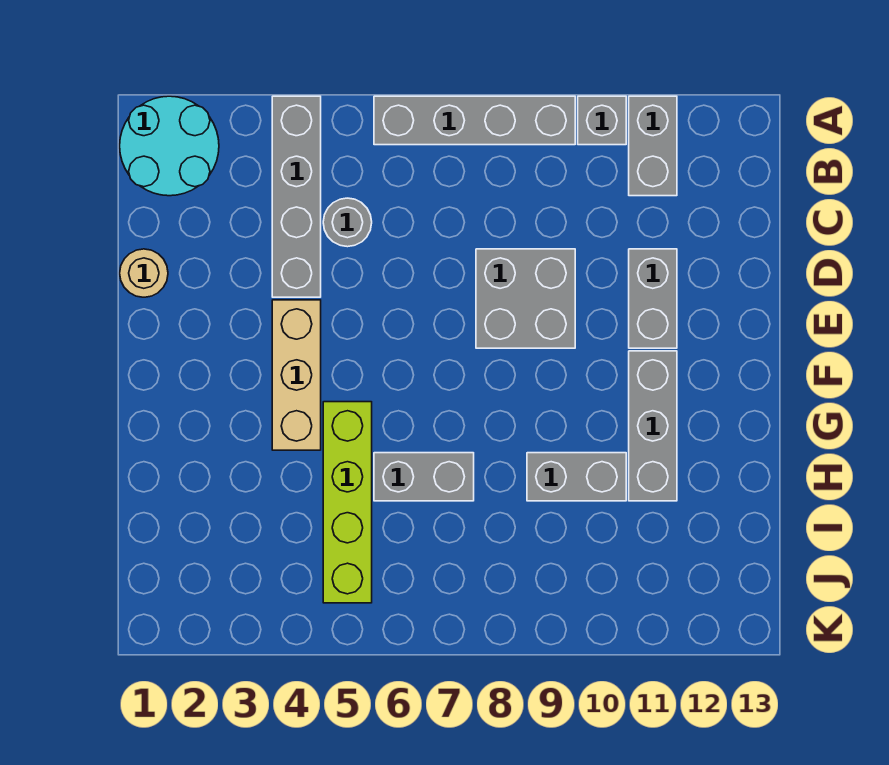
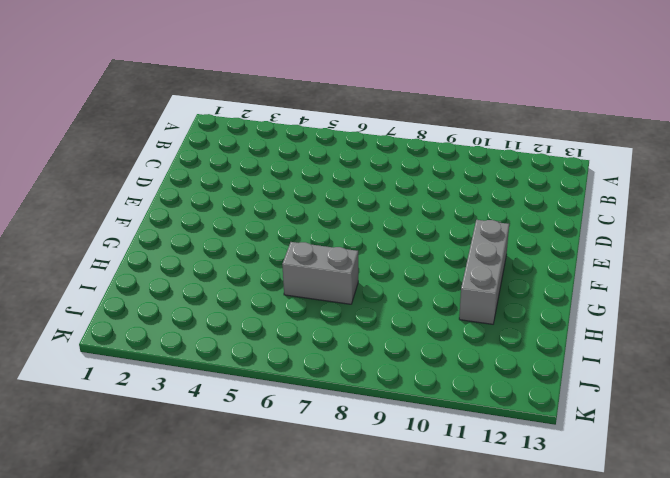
none -> cyan round brick A1:B2 level 1
none -> grey brick A4:D4 level 1
none -> grey brick A6:A9 level 1

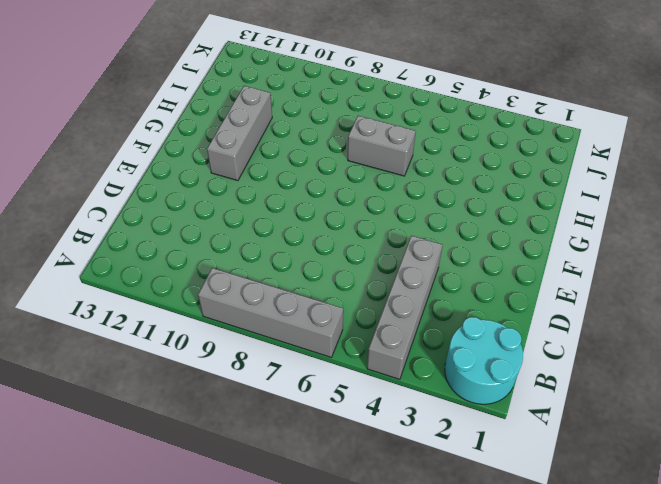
none -> grey brick A10 level 1
none -> grey brick A11:B11 level 1
none -> grey round brick C5 level 1

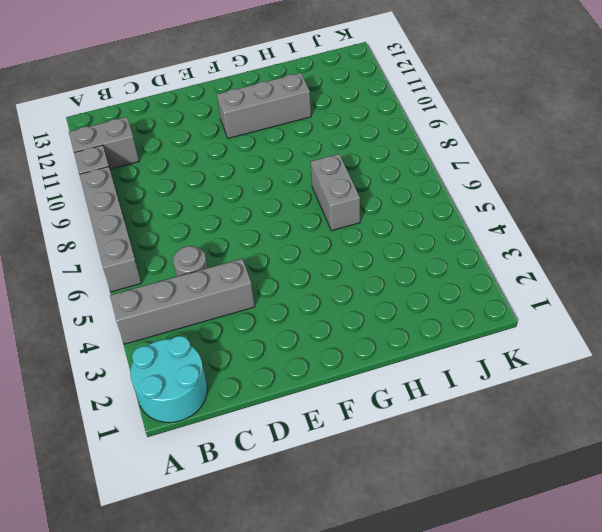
none -> tan round brick D1 level 1
none -> grey brick D8:E9 level 1
none -> grey brick D11:E11 level 1

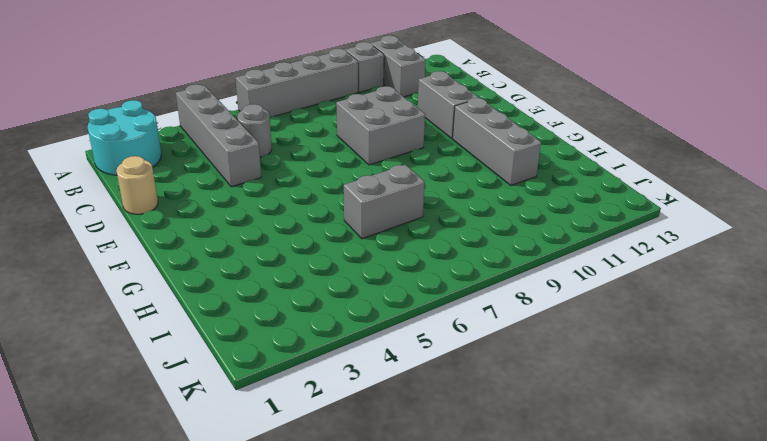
none -> tan brick E4:G4 level 1
none -> lime brick G5:J5 level 1
none -> grey brick H9:H10 level 1

